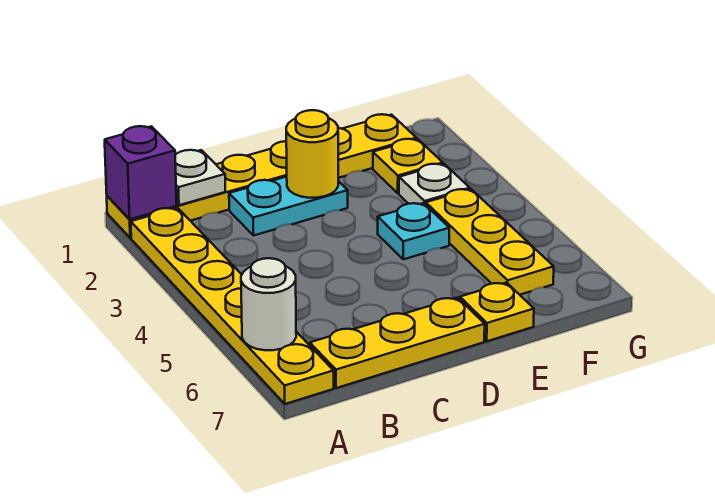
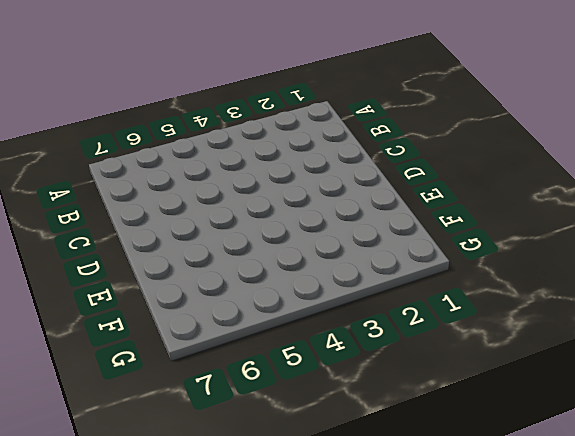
none -> yellow plate A1:F1 level 1
none -> yellow plate A2:A7 level 1
none -> yellow plate B7:D7 level 1

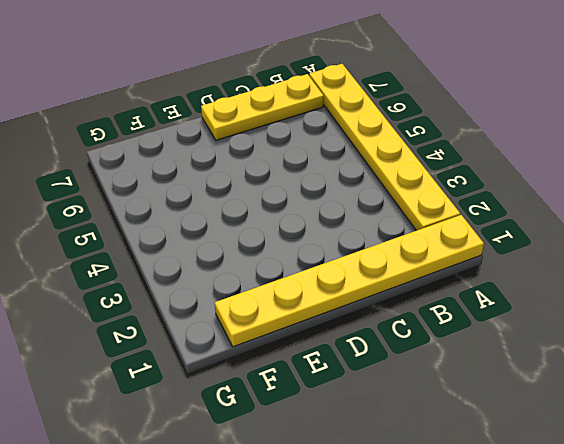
none -> cyan plate C2:D2 level 1
none -> cyan plate E4 level 1
none -> yellow plate E7 level 1

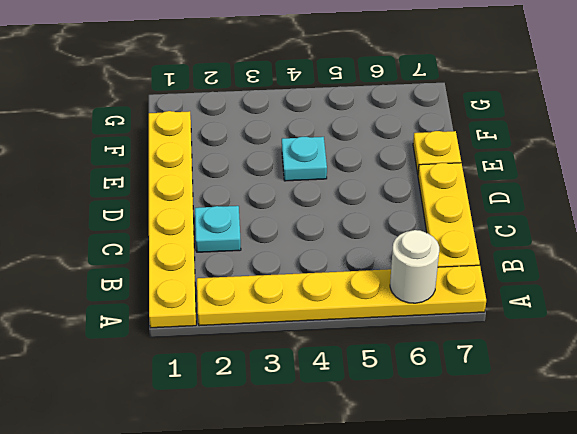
cyan plate C2 level 1 -> cyan plate C2:D2 level 1
none -> yellow plate F2 level 1
none -> white plate F3 level 1
none -> yellow plate F4:F6 level 1

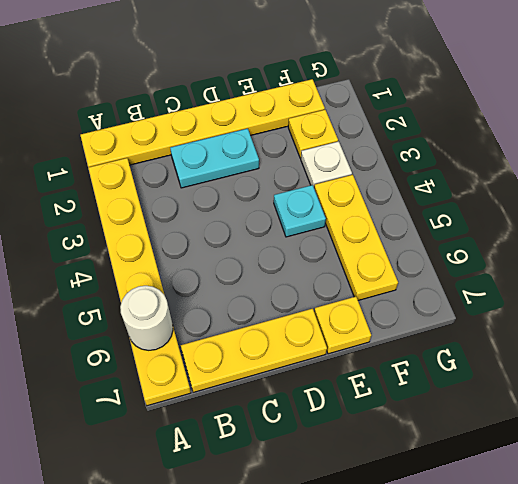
none -> purple brick A1 level 2
none -> white plate B1 level 2
none -> yellow round brick D2 level 2

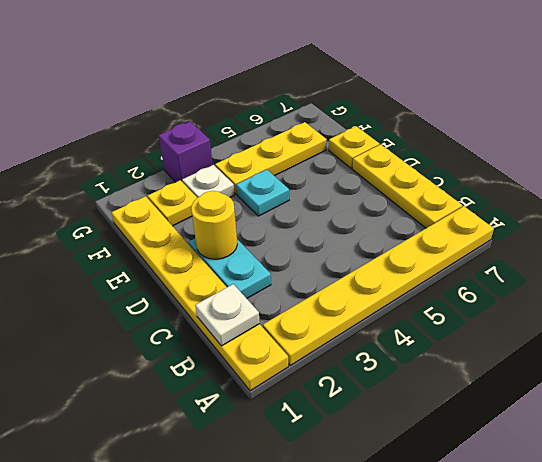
purple brick G3 level 1 -> purple brick A1 level 2
none -> white round brick A6 level 2

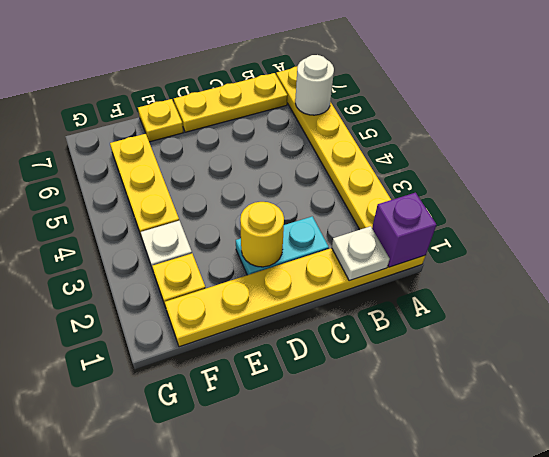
none -> cyan plate E4 level 1

